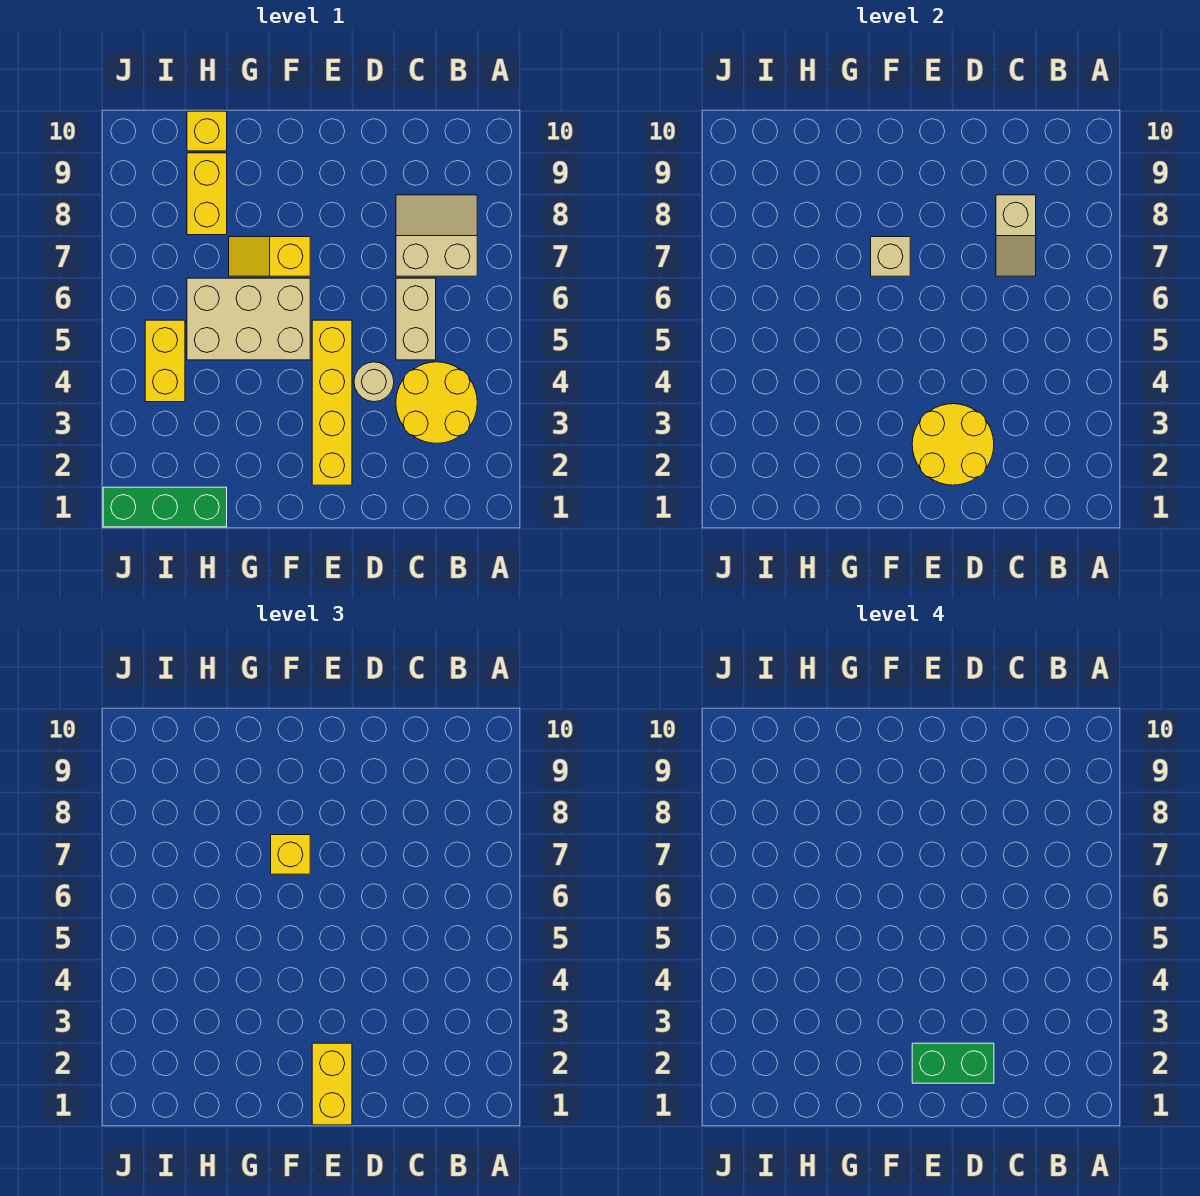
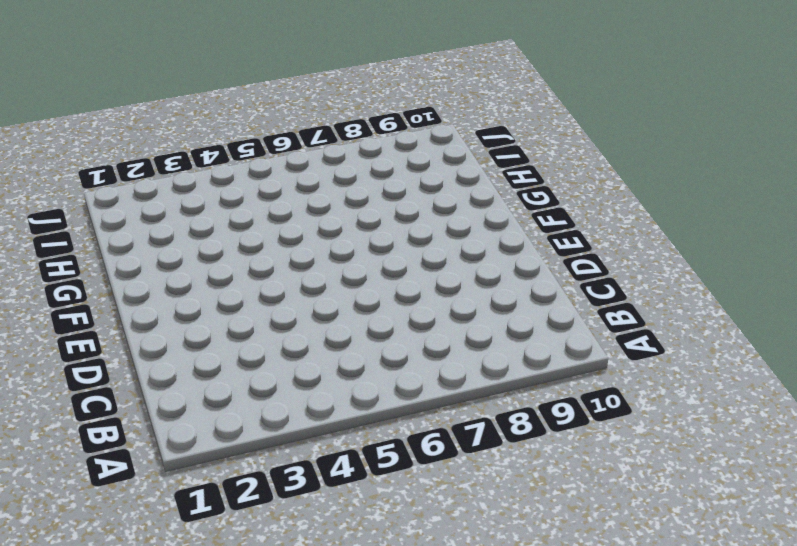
none -> yellow round brick B3:C4 level 1
none -> tan slope B7:C8 level 1 top 7
none -> tan brick C5:C6 level 1

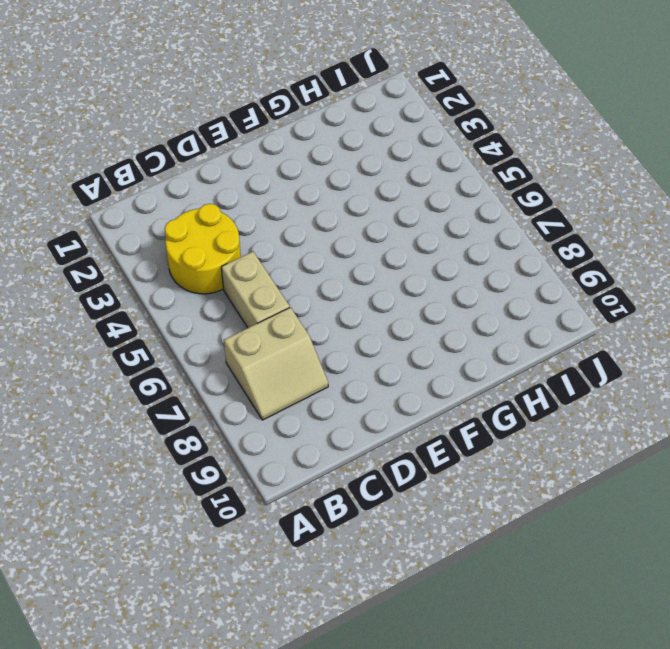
none -> tan round brick D4 level 1
none -> yellow brick E2:E5 level 1
none -> tan brick F5:H6 level 1

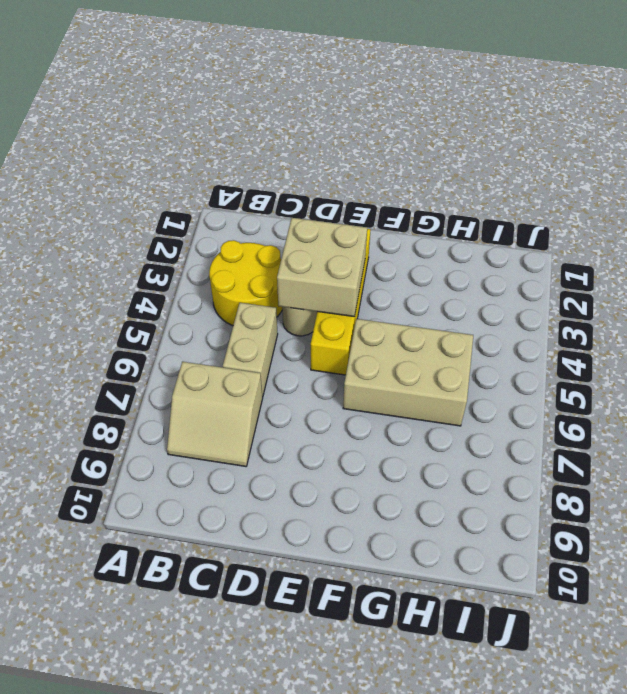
tan brick D3:E4 level 2 -> yellow round brick D2:E3 level 2
none -> yellow slope F7:G7 level 1 top F
none -> green brick H1:J1 level 1
none -> yellow brick H8:H9 level 1

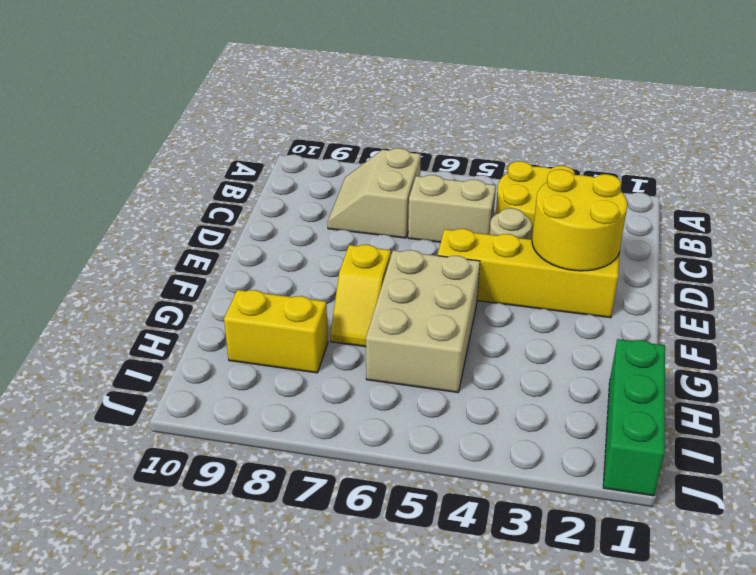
none -> yellow brick H10 level 1
none -> yellow brick I4:I5 level 1
none -> tan slope C7:C8 level 2 top 8

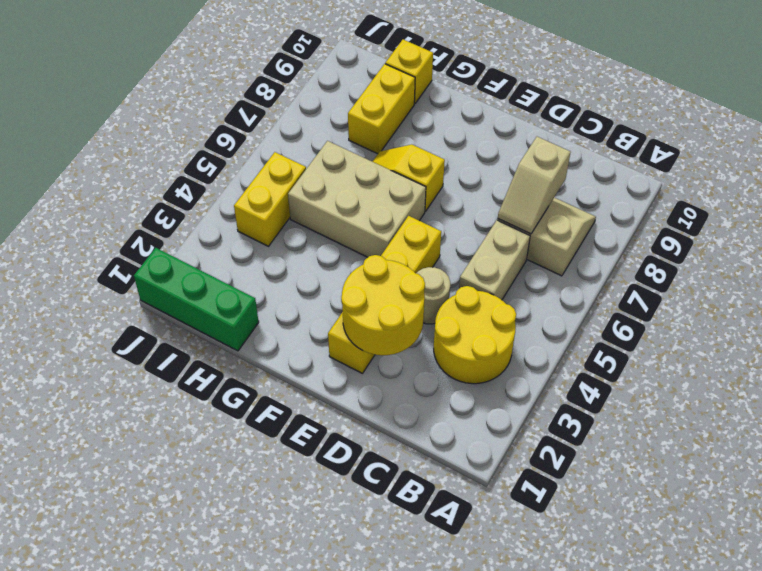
none -> tan brick F7 level 2
none -> yellow brick E1:E2 level 3
none -> yellow brick F7 level 3

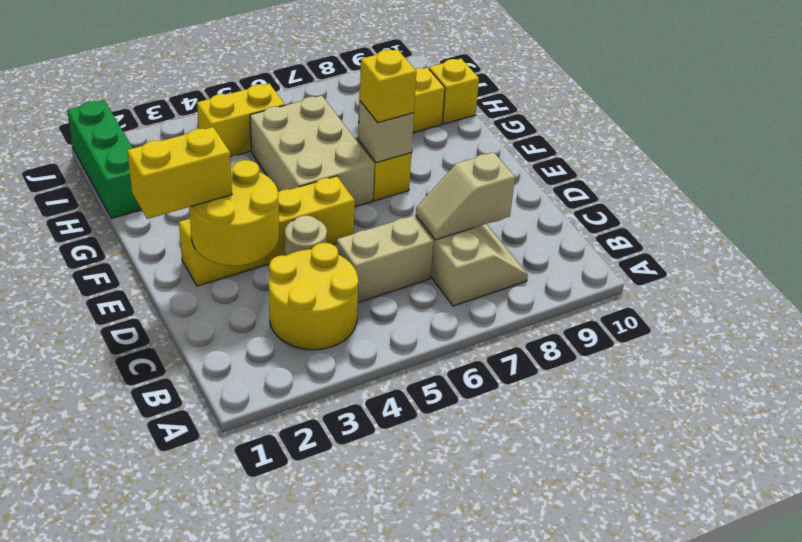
none -> green brick D2:E2 level 4

